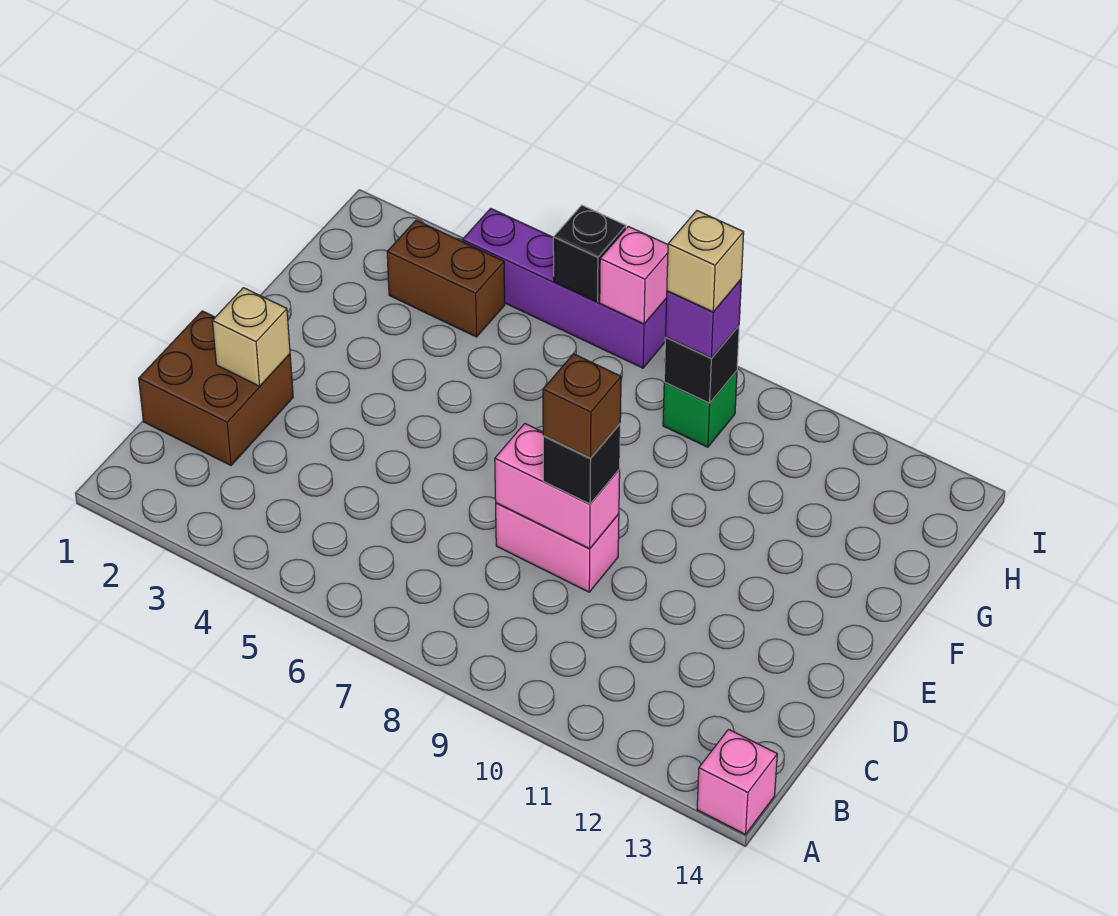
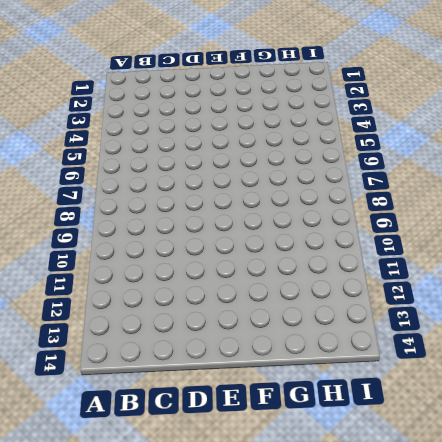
none -> pink brick A14 level 1
none -> brown brick C1:D2 level 1
none -> pink brick D8:D9 level 1

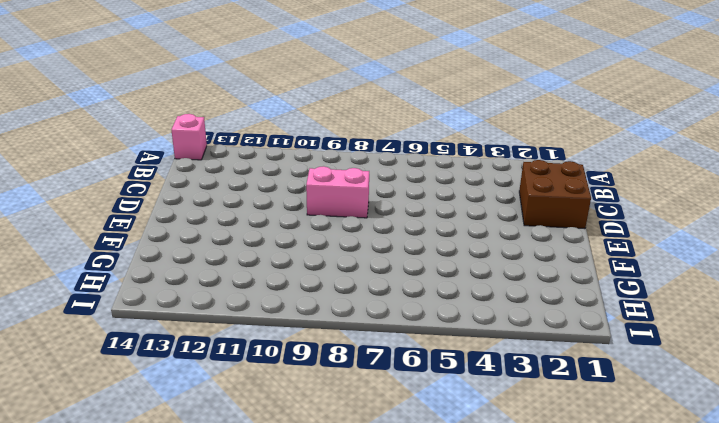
none -> brown brick H3:H4 level 1
none -> green brick H9 level 1
none -> purple brick I4:I7 level 1

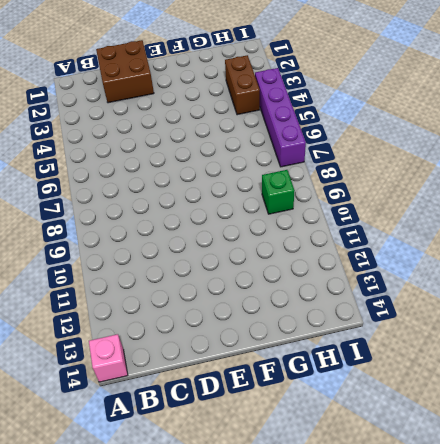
none -> pink brick D8:D9 level 1
none -> tan brick D2 level 2
none -> pink brick D8:D9 level 2

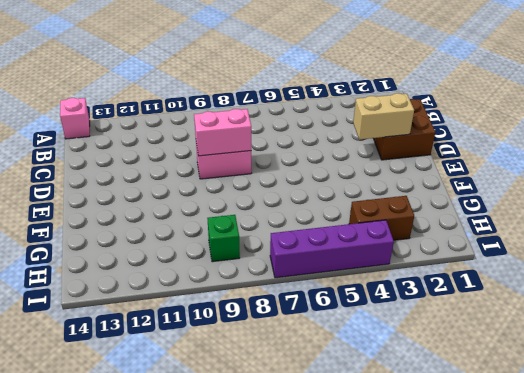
tan brick D2:D3 level 2 -> tan brick D2 level 2
none -> black brick H9 level 2
none -> black brick I6 level 2
none -> pink brick I7 level 2

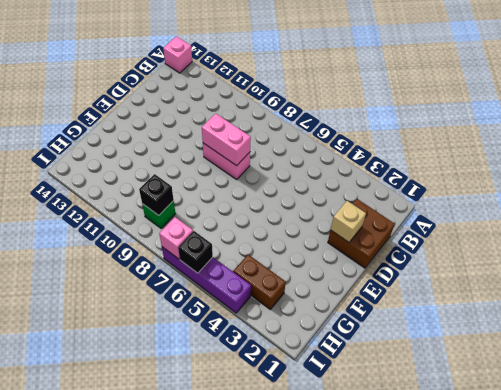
none -> black brick D9 level 3
none -> purple brick H9 level 3
none -> brown brick D9 level 4

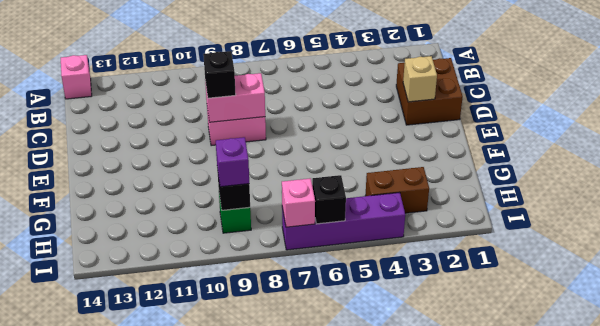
none -> brown brick D9 level 4
none -> tan brick H9 level 4

